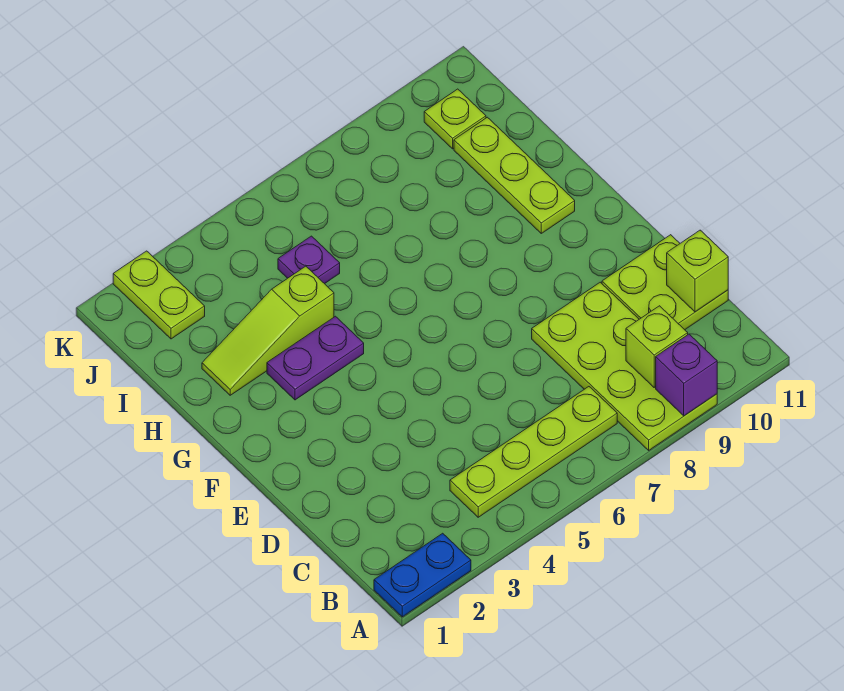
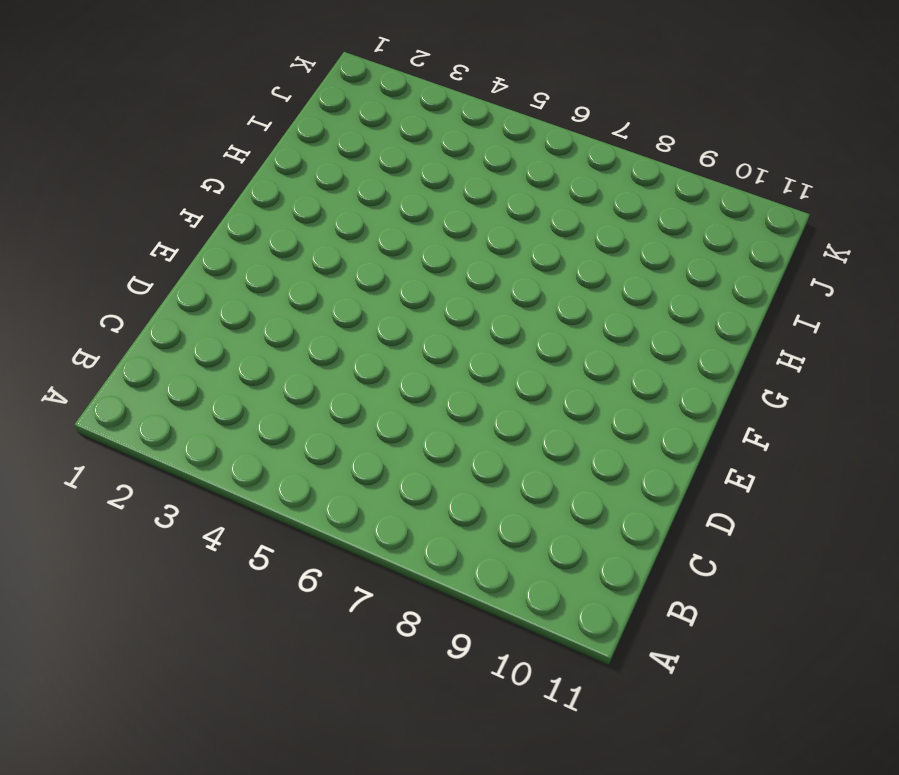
none -> blue plate A1:A2 level 1
none -> lime plate A8:D9 level 1
none -> lime plate B4:B7 level 1

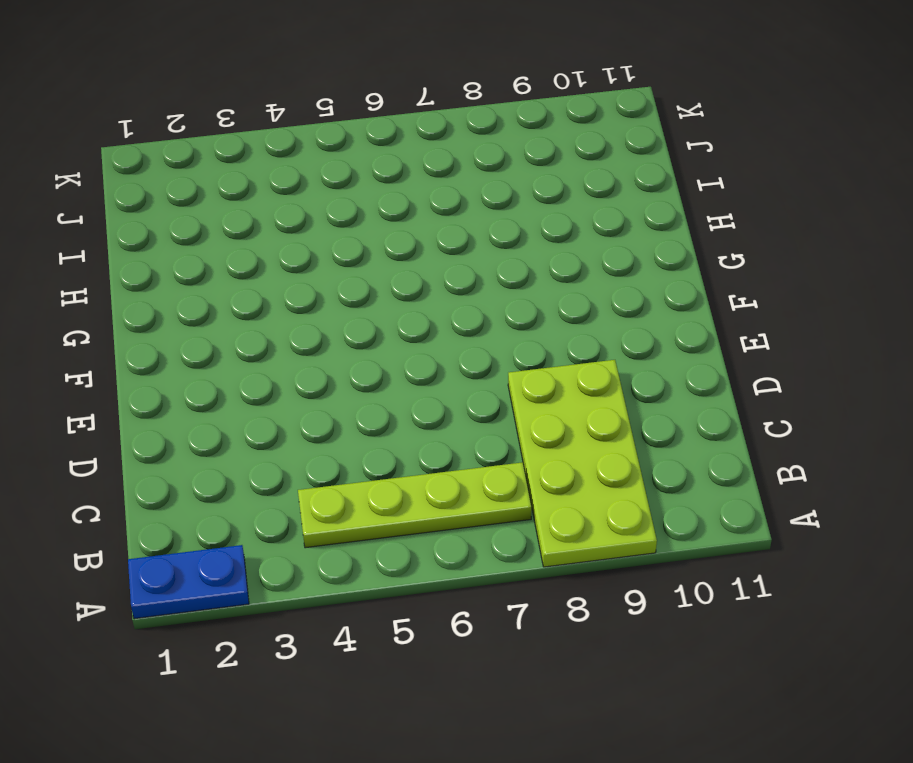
none -> lime plate C10:D11 level 1
none -> purple plate G3:G4 level 1
none -> lime plate G10:I10 level 1

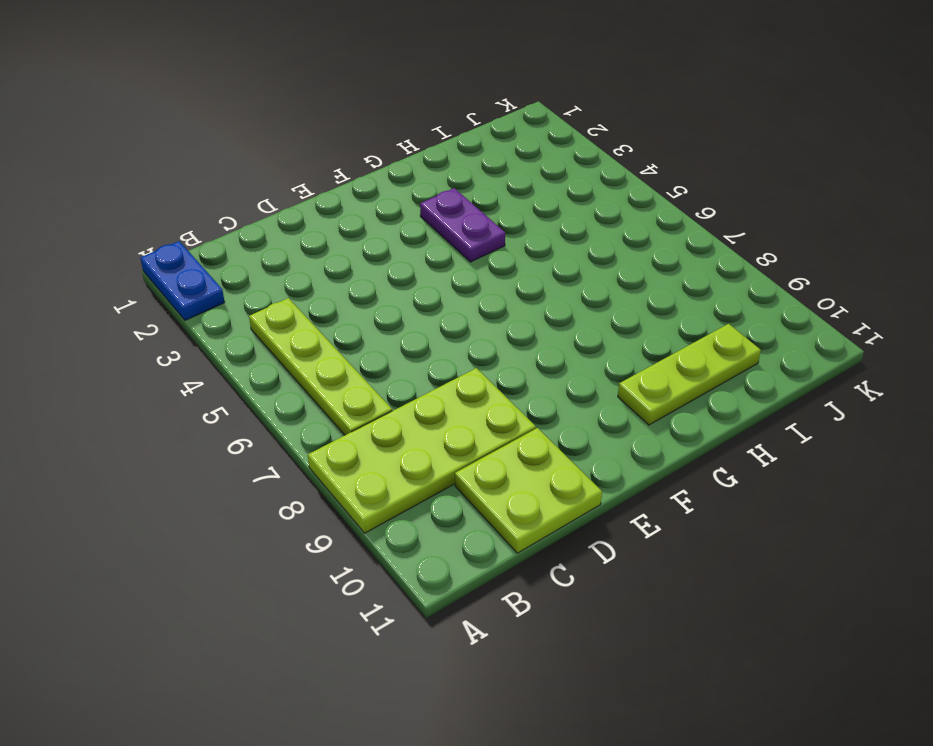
none -> lime slope H2:H4 level 1 top 4
none -> purple plate I5 level 1
none -> lime plate J2:K2 level 1

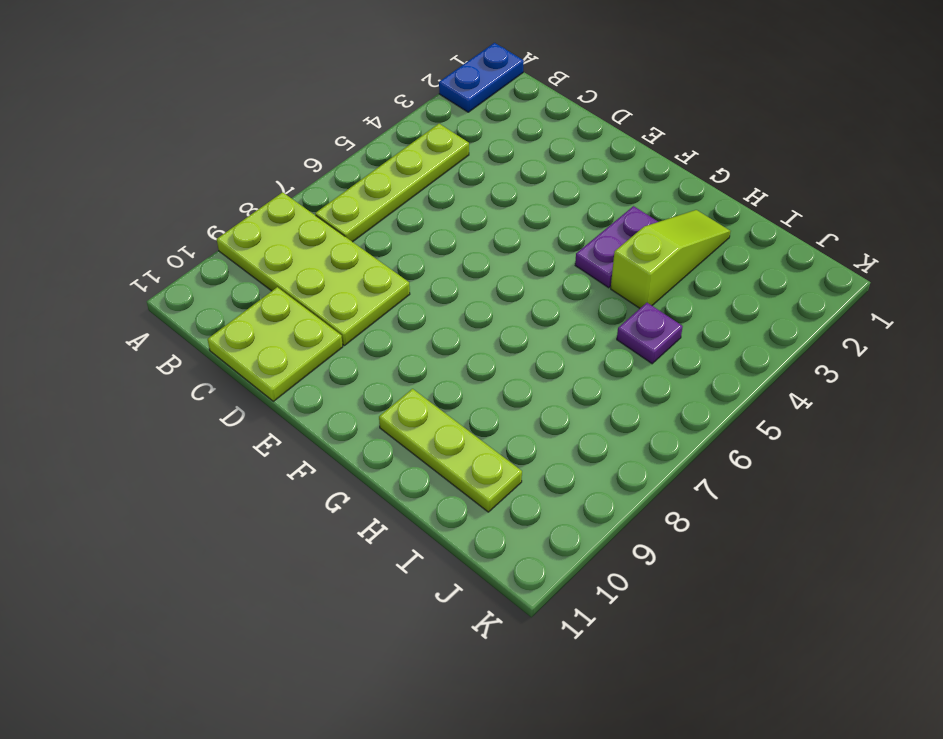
none -> lime plate J2:K2 level 1
none -> lime plate J10 level 1
none -> purple brick A9 level 2

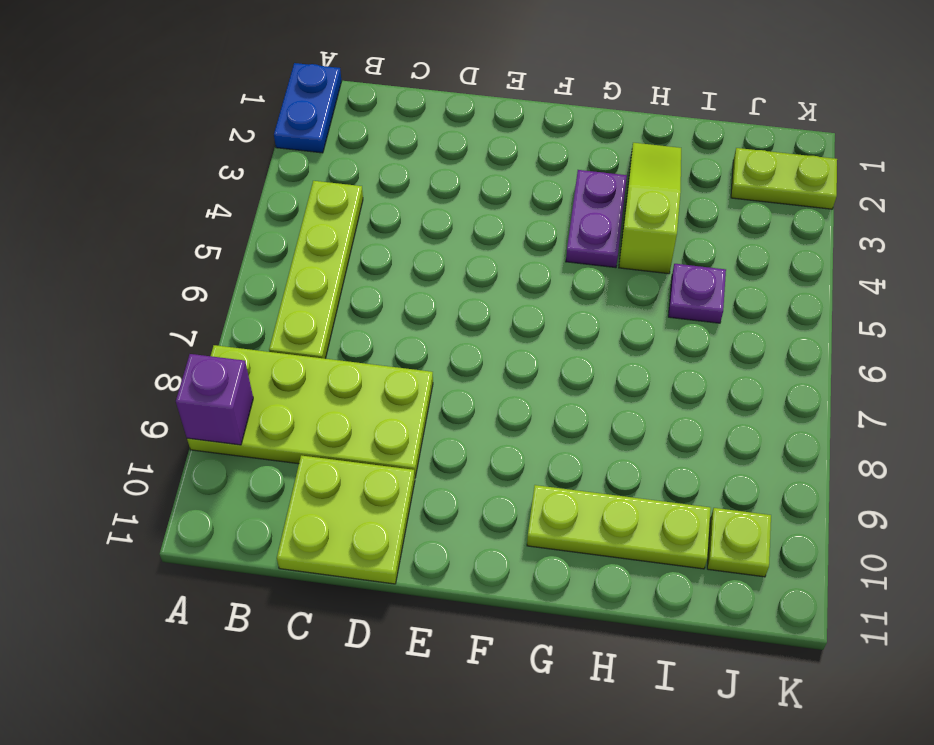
none -> lime brick B9 level 2
none -> lime brick C11 level 2

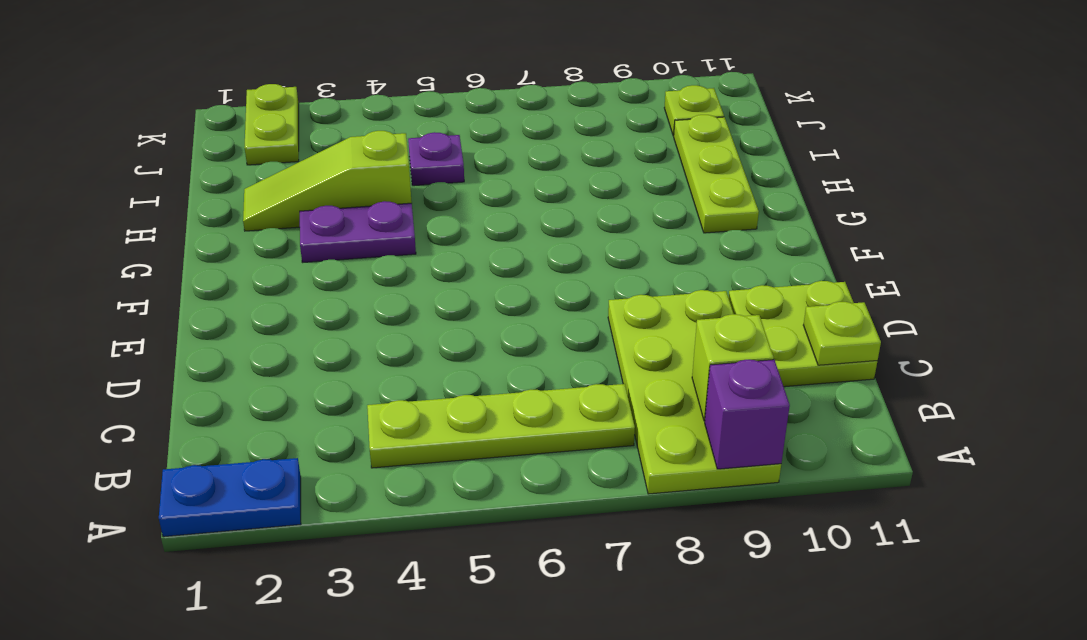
lime plate C11 level 2 -> lime brick C11 level 2

